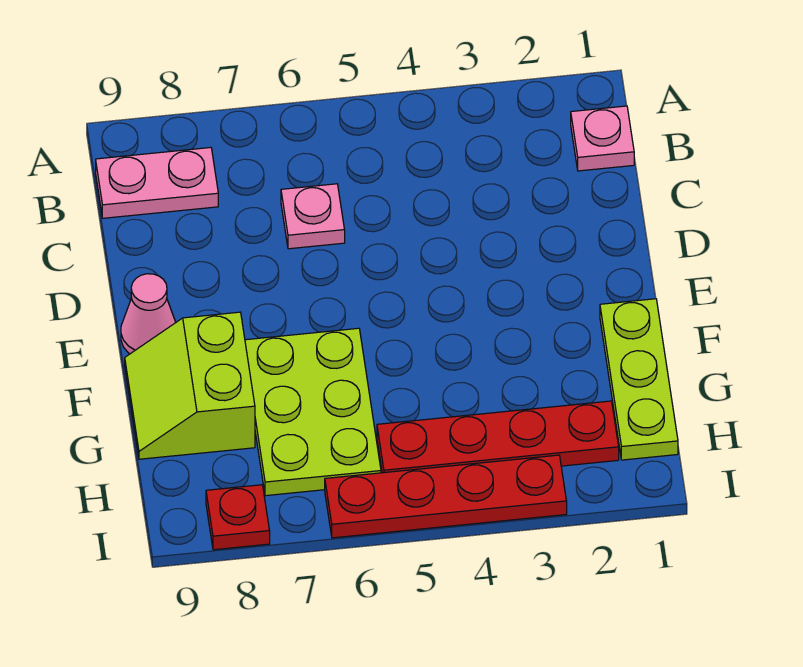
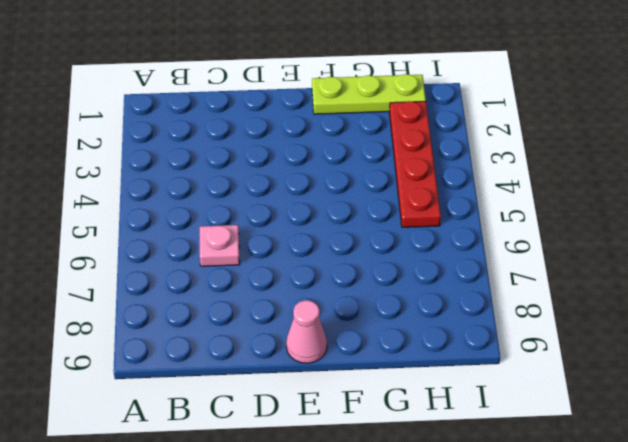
none -> pink plate B1 level 1
none -> pink plate B8:B9 level 1

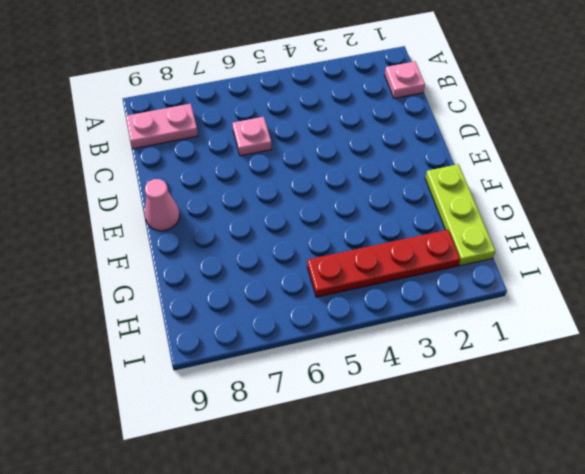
none -> lime plate F6:H7 level 1
none -> lime slope F8:G9 level 1 top 8

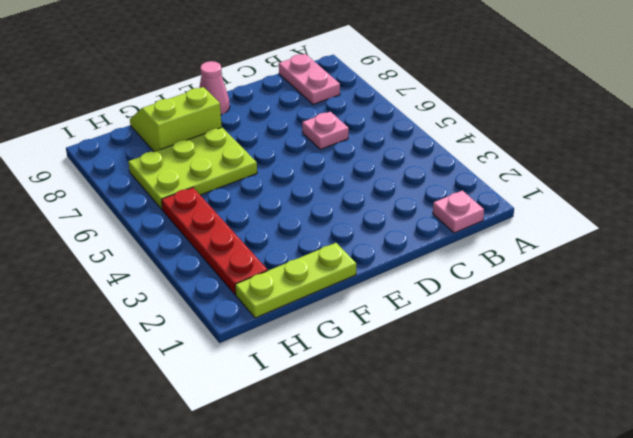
none -> red plate I3:I6 level 1
none -> red plate I8 level 1

